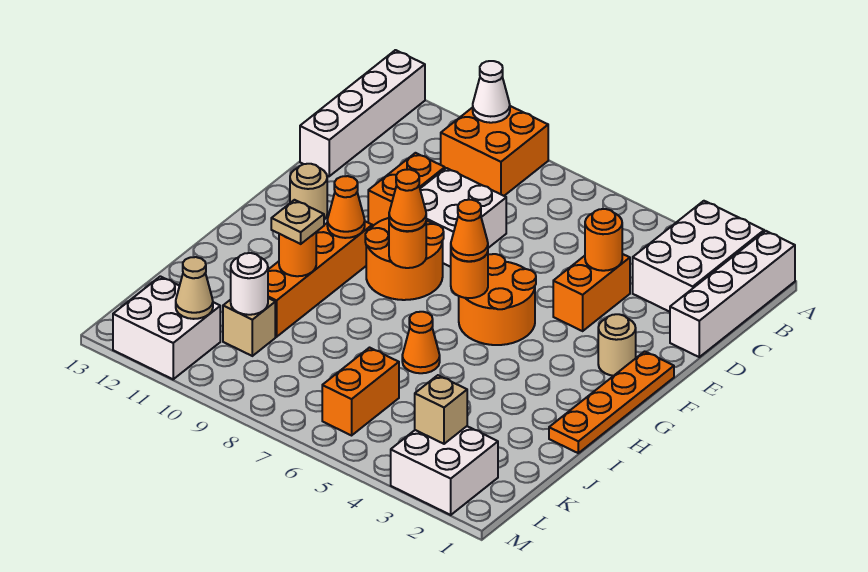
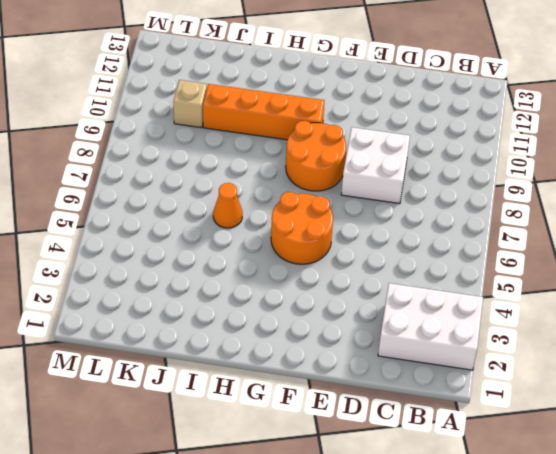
none -> white brick A1:D1 level 1
none -> orange brick A9:B10 level 1
none -> white brick A13:D13 level 1
none -> orange brick D4:E4 level 1

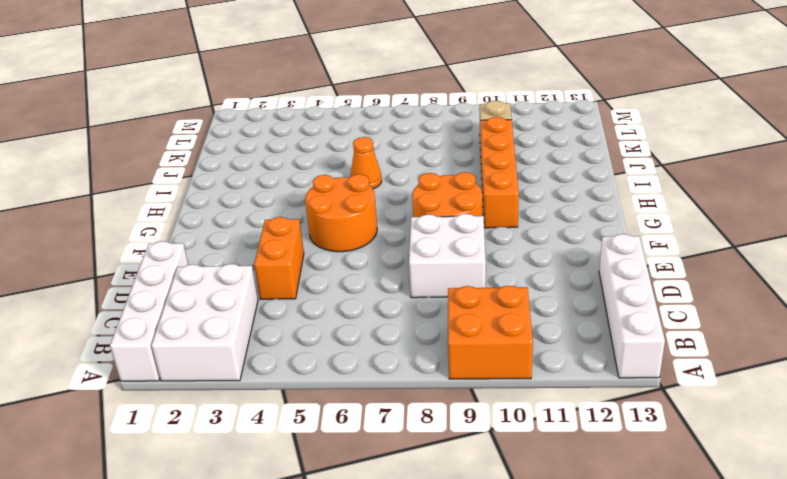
none -> orange brick D10:E10 level 1
none -> orange plate F1:I1 level 1
none -> tan round brick F2 level 1
none -> tan round brick F12 level 1

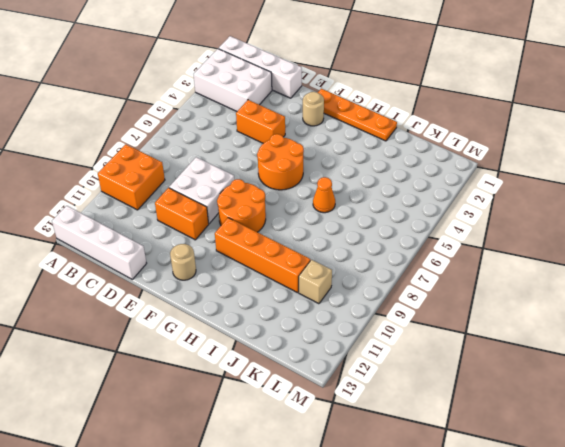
none -> orange brick K6:L6 level 1
none -> white brick L2:M3 level 1
none -> white brick L11:M12 level 1
none -> white cone A10 level 2

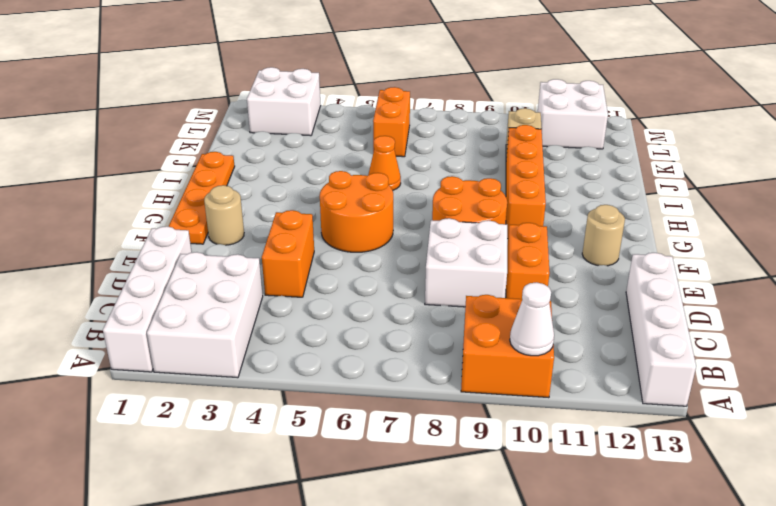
none -> orange round brick D4 level 2
none -> orange round brick G6 level 2
none -> orange round brick G8 level 2
none -> orange cone G10 level 2

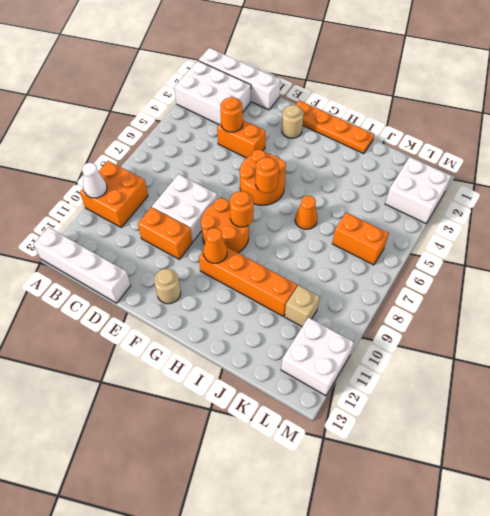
none -> orange round brick I10 level 2
none -> white round brick K10 level 2
none -> tan brick L3 level 2
none -> tan cone L11 level 2

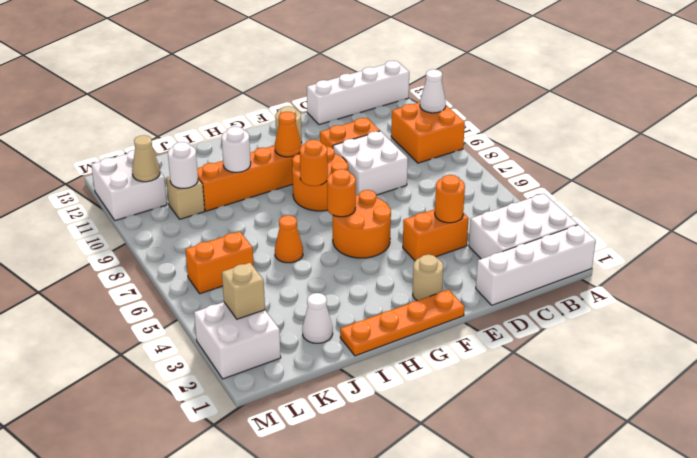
white round brick I10 level 2 -> orange round brick I10 level 2
white cone J2 level 1 -> none
none -> orange cone G6 level 3
none -> orange cone G8 level 3
none -> tan plate I10 level 3

